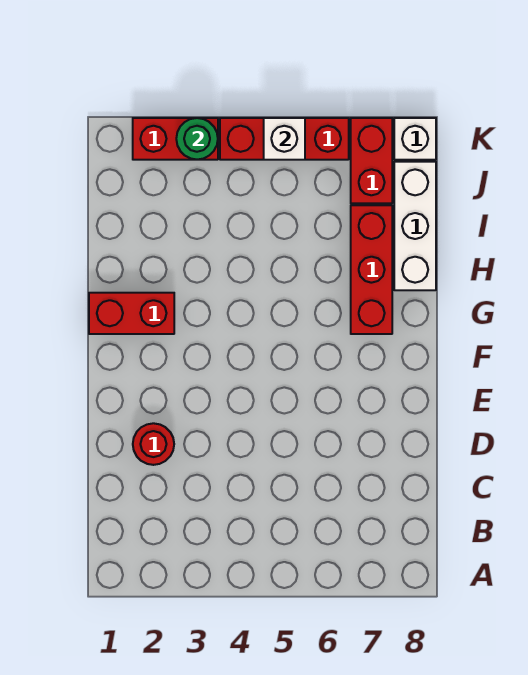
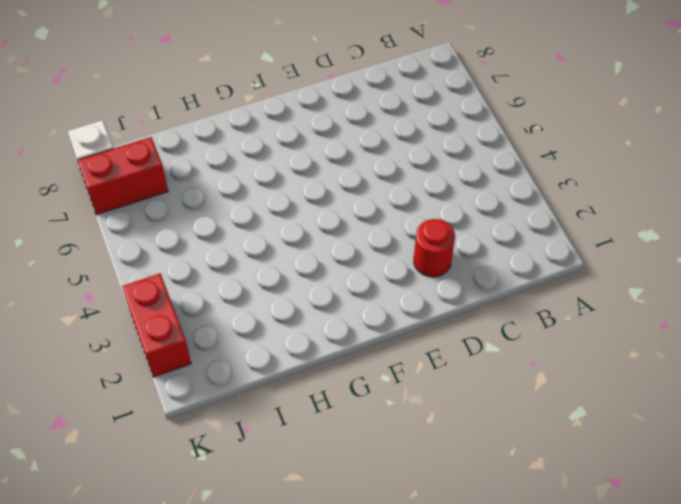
none -> red brick G1:G2 level 1
none -> red brick G7:I7 level 1

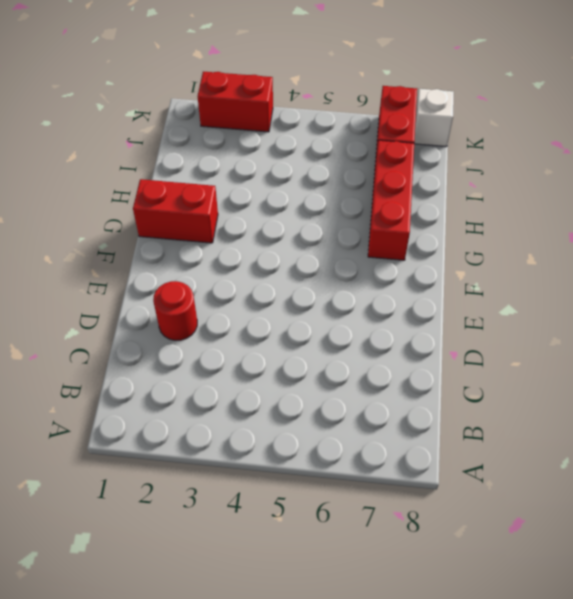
none -> white brick H8:J8 level 1
none -> red brick K4:K6 level 1

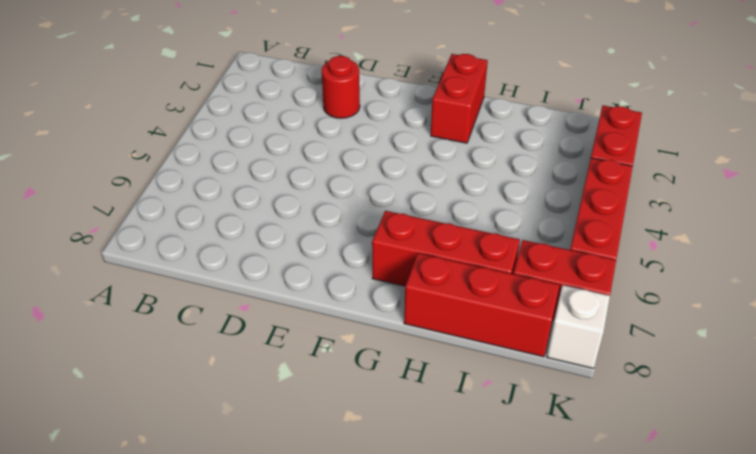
red brick H8:J8 level 1 -> white brick H8:J8 level 1
none -> green round brick K3 level 2
none -> white brick K5 level 2

